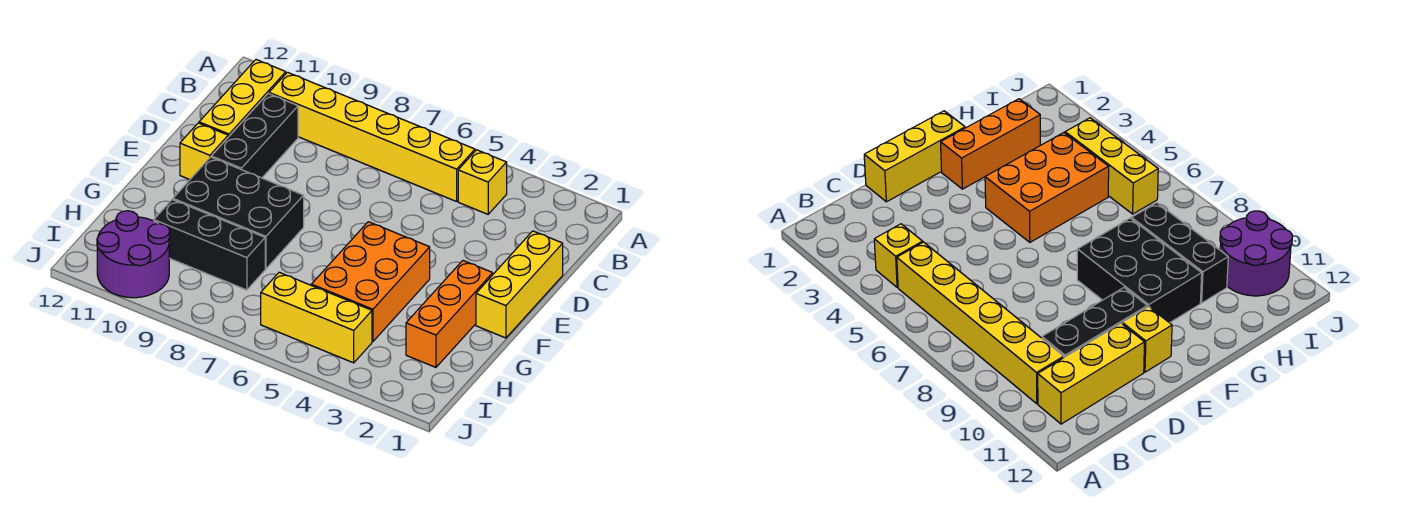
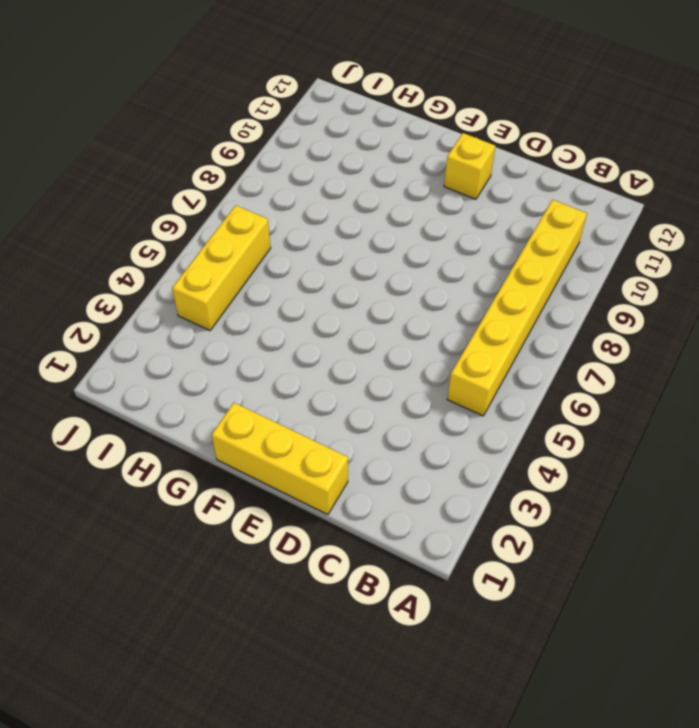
none -> yellow brick B4 level 1
none -> yellow brick B11:D11 level 1
none -> black brick C10:E10 level 1

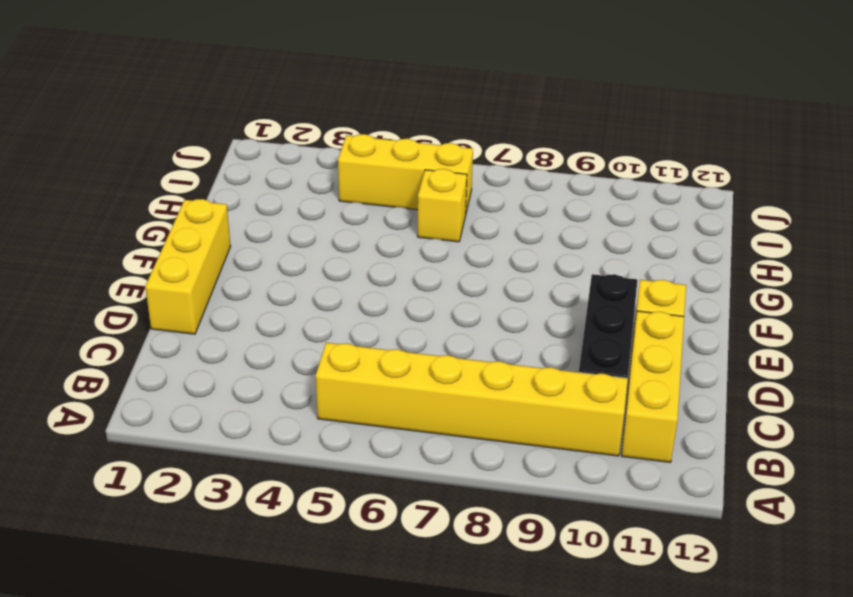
yellow brick H6 level 1 -> yellow brick B4 level 1
none -> orange brick F2:H2 level 1
none -> orange brick F4:H5 level 1
none -> black brick F8:G10 level 1

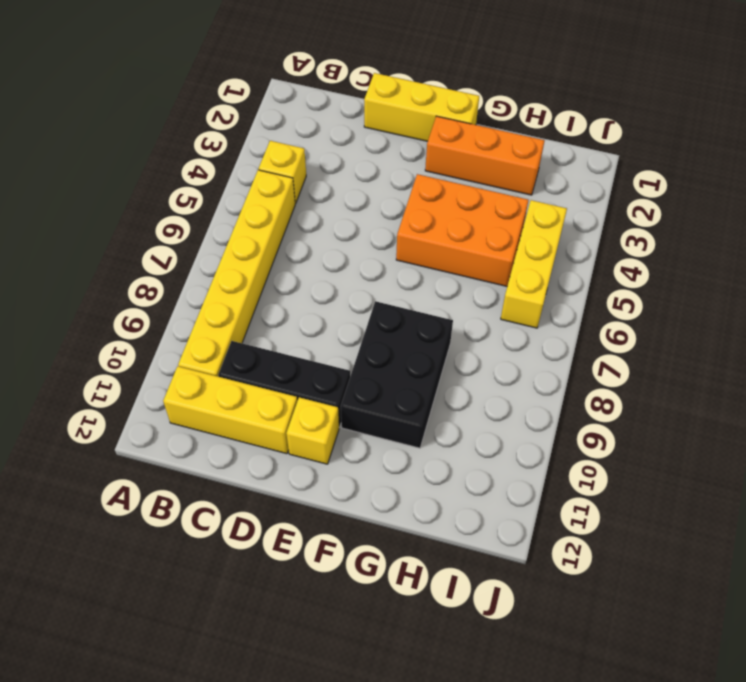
none -> black brick H8:H10 level 1
none -> purple round brick I10:J11 level 1

